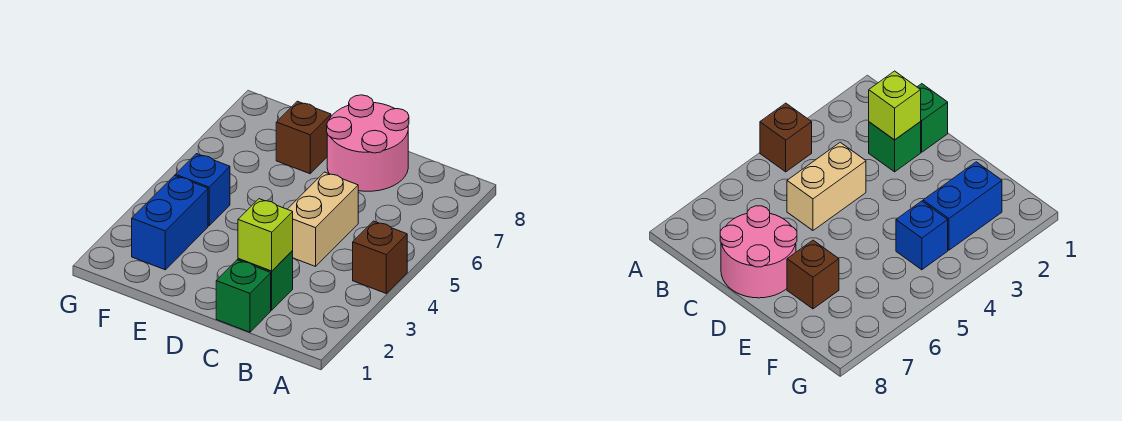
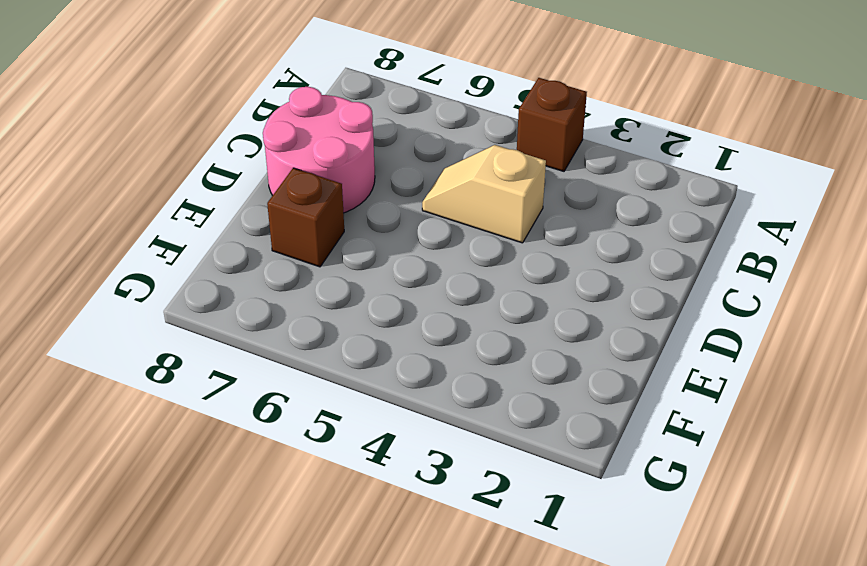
tan slope C4:C5 level 1 top 4 -> tan brick C4:C5 level 1
none -> green brick C1 level 1
none -> green brick C2 level 1

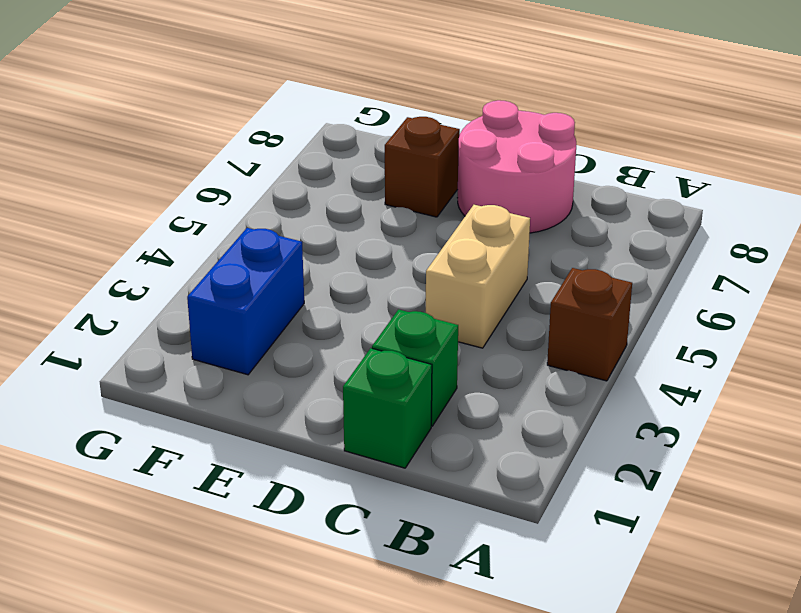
none -> blue brick F4 level 1
none -> lime brick C2 level 2

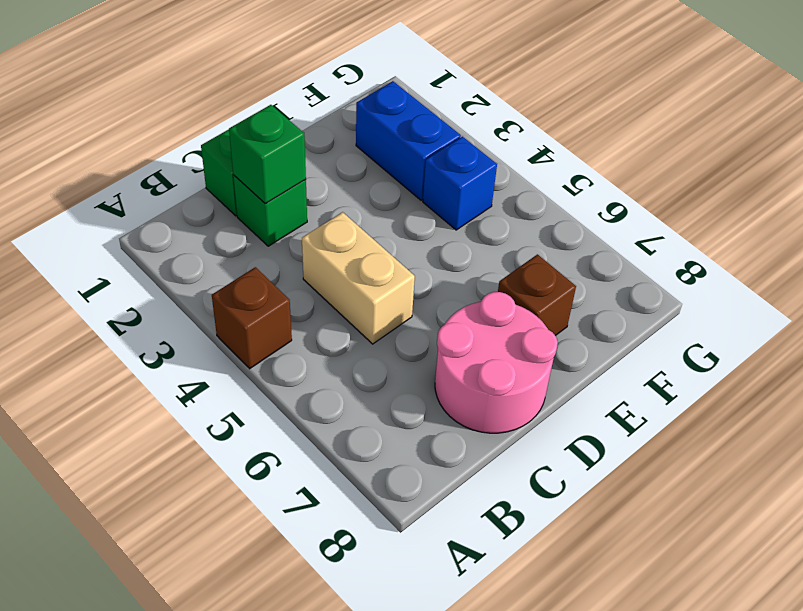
green brick C2 level 2 -> lime brick C2 level 2

